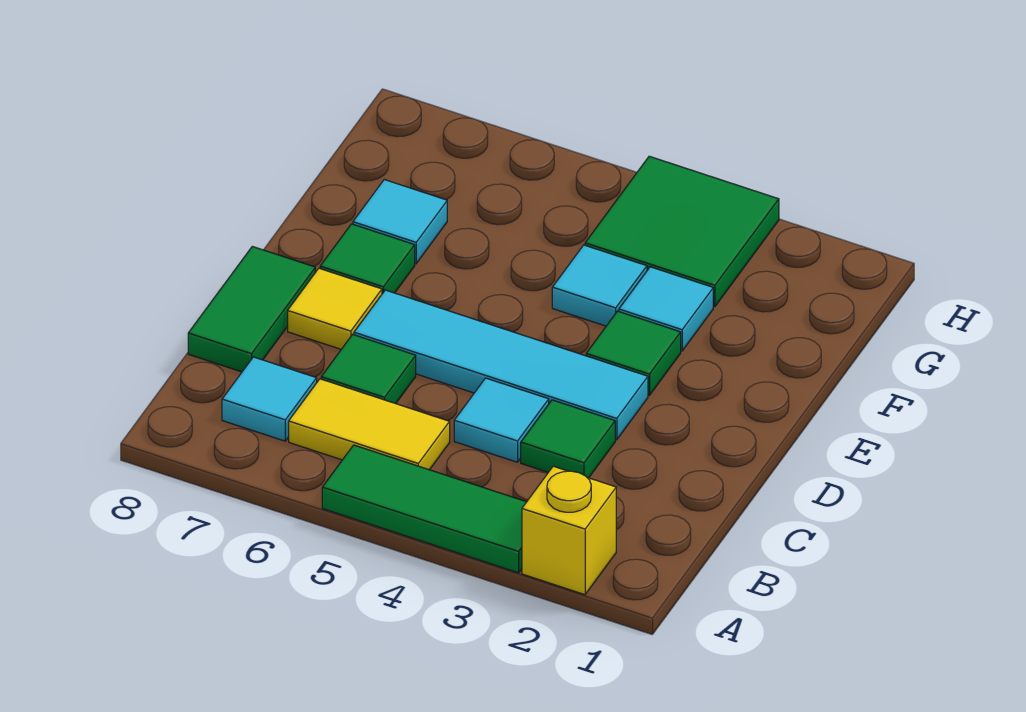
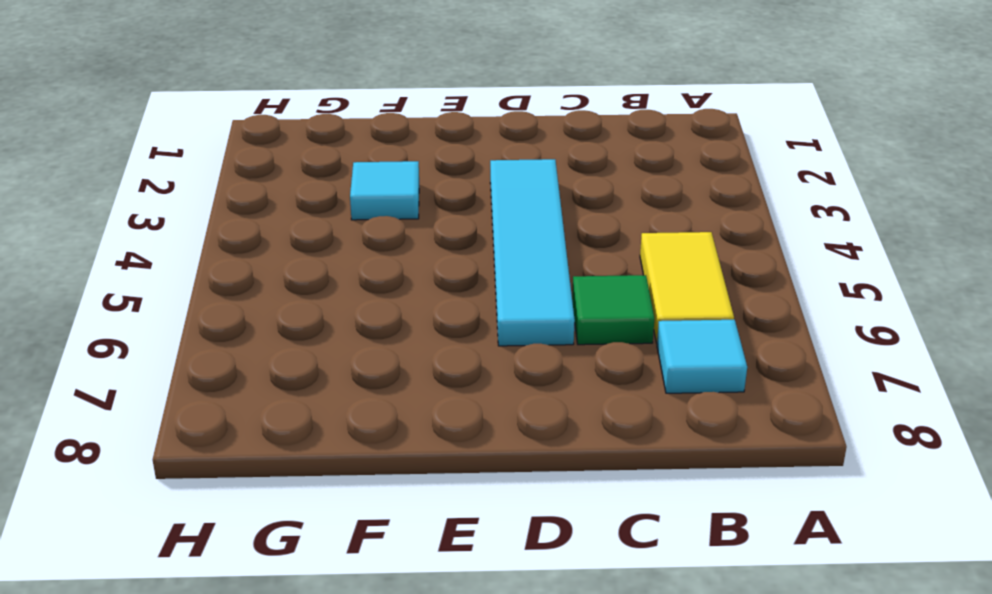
none -> yellow brick A2 level 1
none -> green tile A3:A5 level 1
none -> green tile C3 level 1

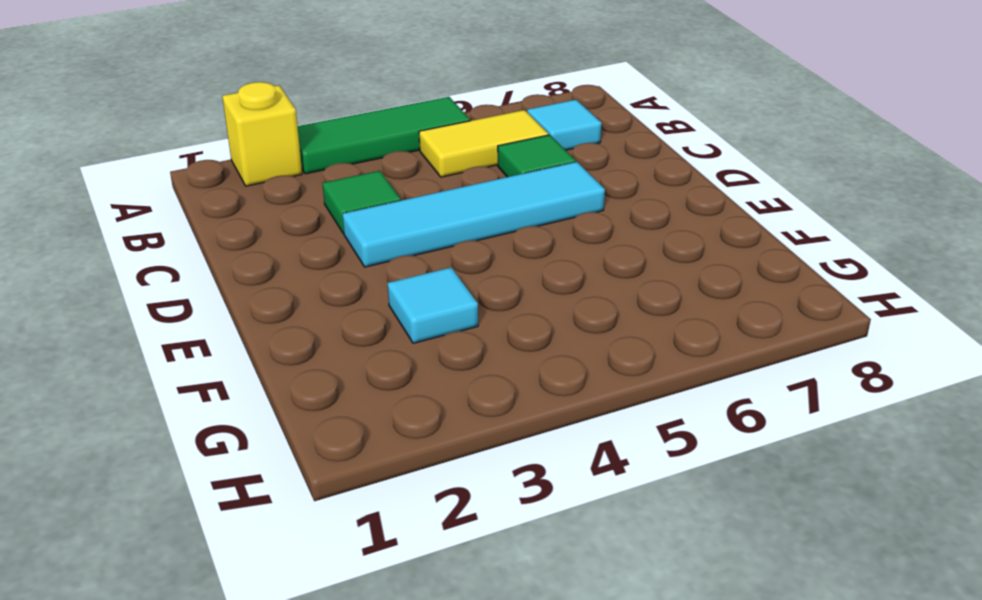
none -> cyan tile C4 level 1
none -> green tile C8:D8 level 1
none -> yellow tile D7 level 1

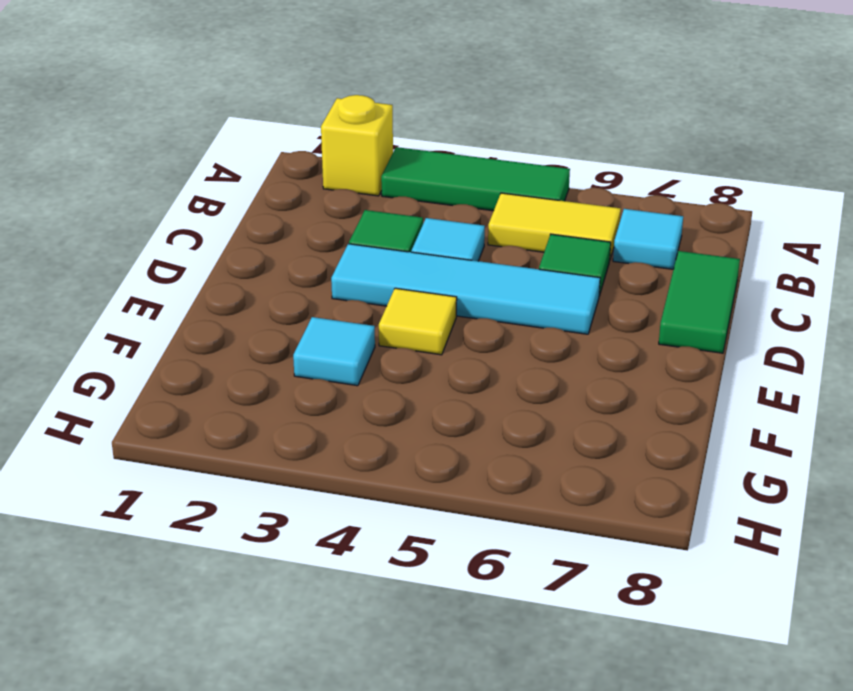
yellow tile E4 level 1 -> yellow tile D7 level 1
none -> green tile E3 level 1
none -> green tile E7 level 1
none -> cyan tile F4 level 1

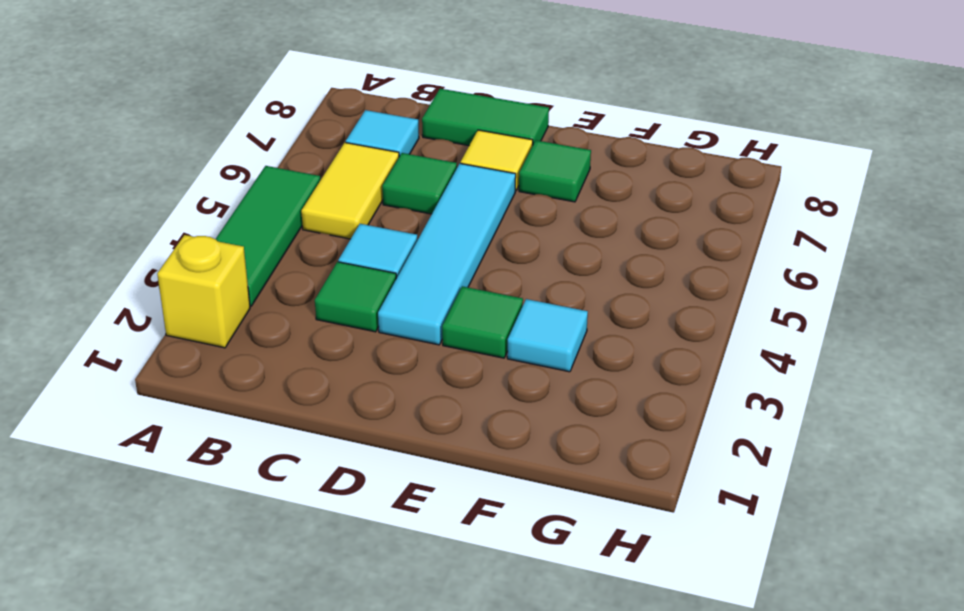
none -> cyan tile F4 level 1
none -> cyan tile F7 level 1
none -> green tile G3:H4 level 1

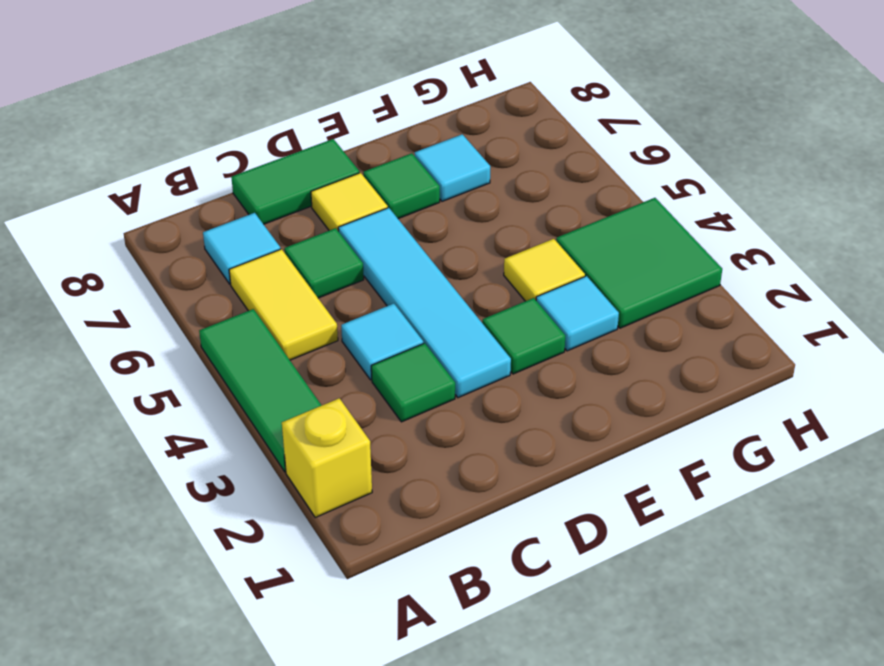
yellow tile F4 level 1 -> cyan tile F4 level 1

